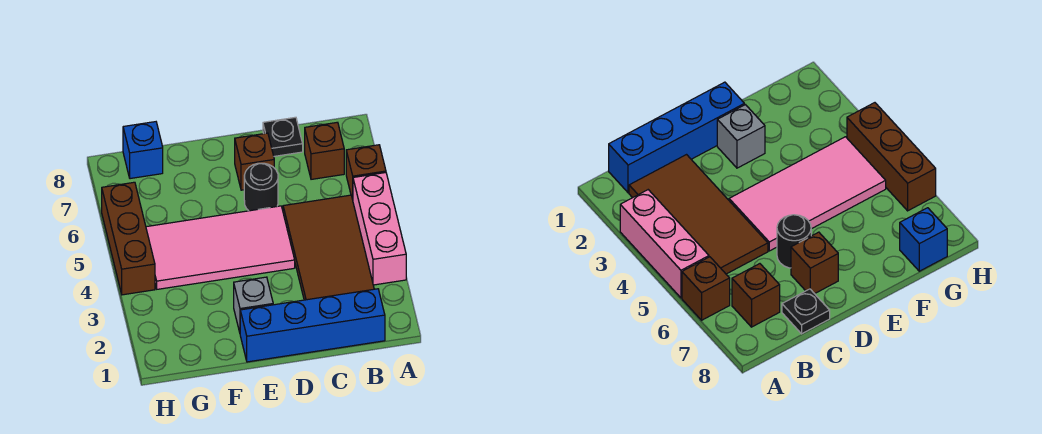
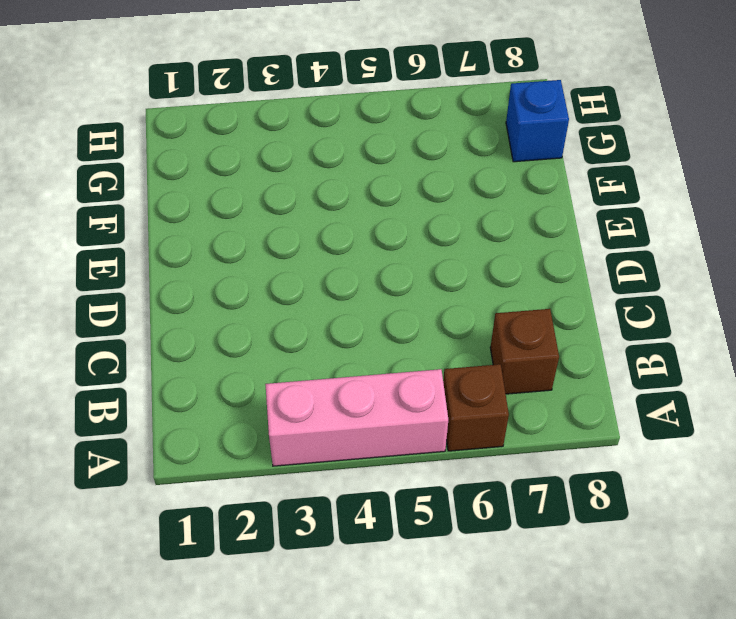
none -> blue brick B1:E1 level 1
none -> brown tile B2:C5 level 1
none -> black plate C8 level 1

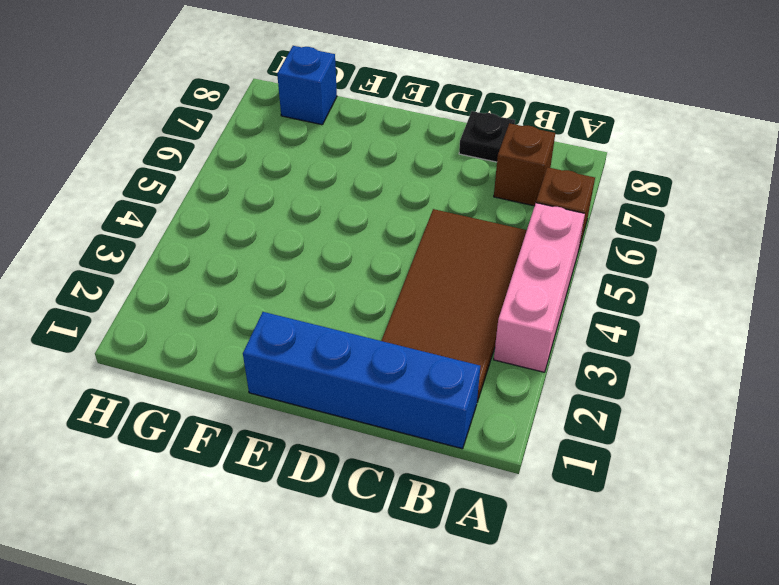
none -> pink tile D4:G5 level 1
none -> black round brick D6 level 1
none -> brown brick D7 level 1

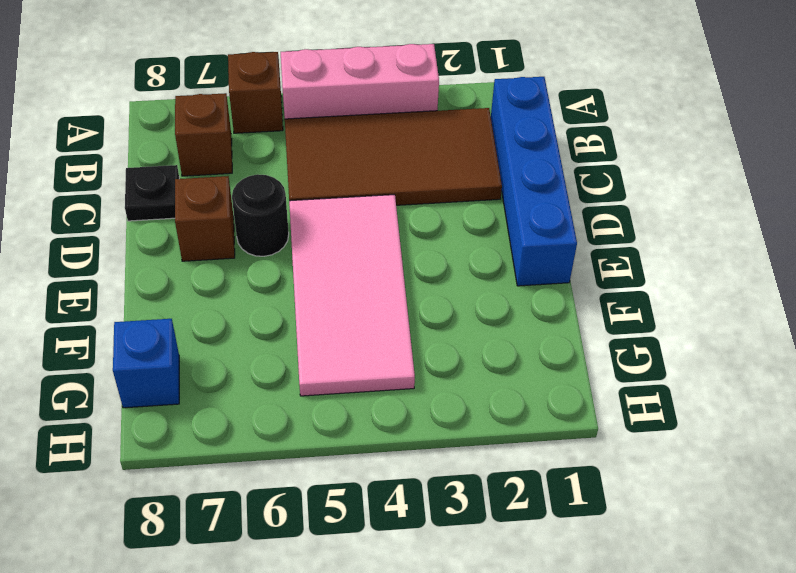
none -> grey brick E2 level 1
none -> brown brick H4:H6 level 1

